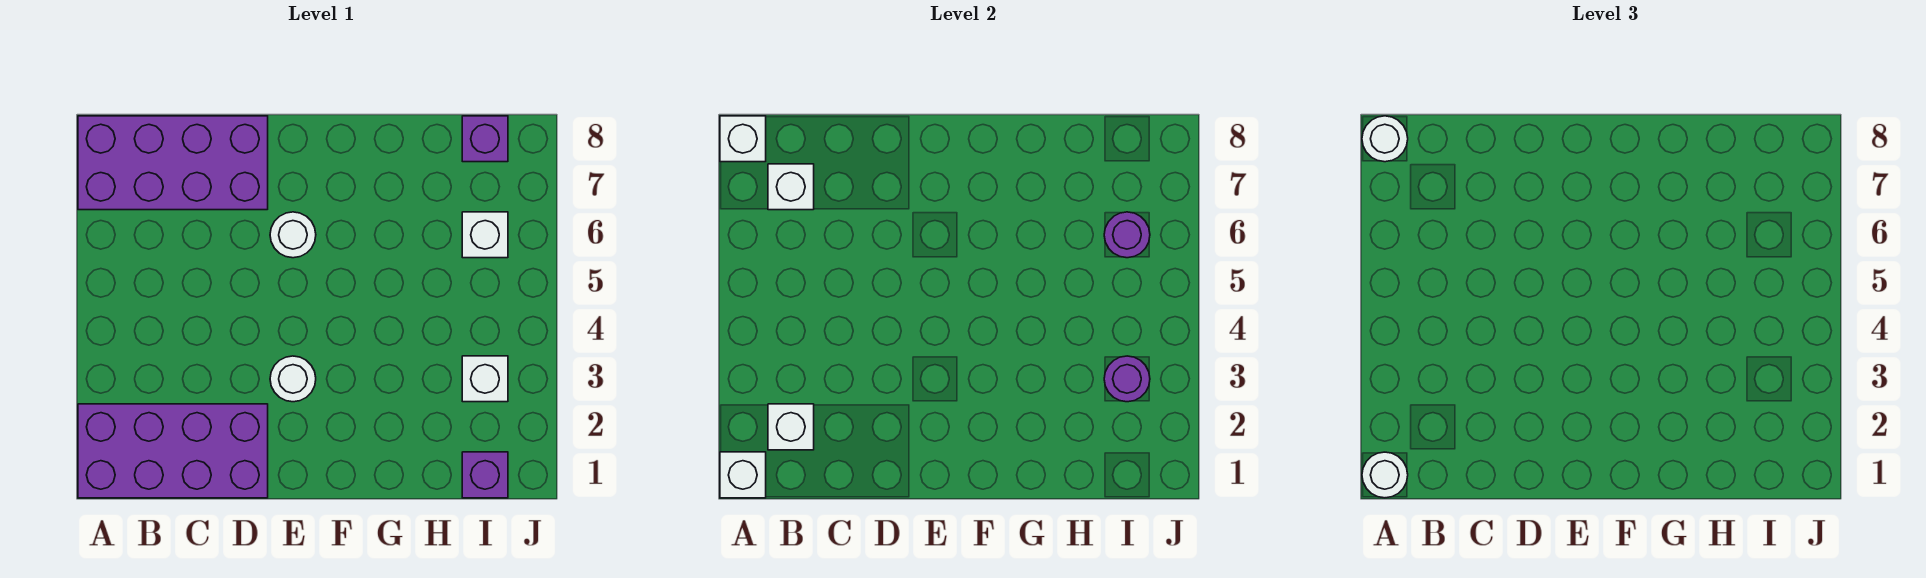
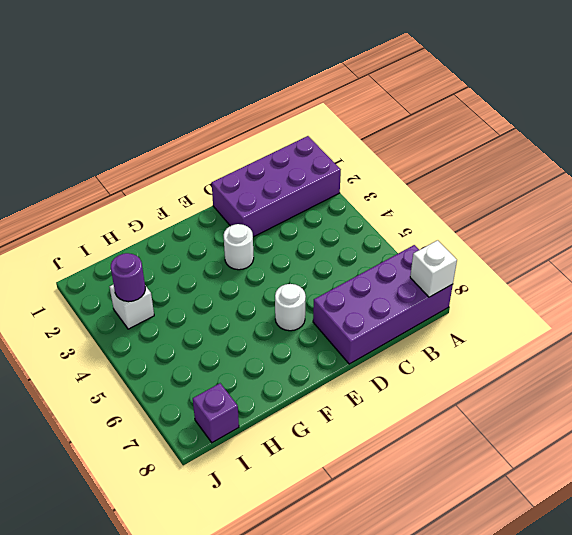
none -> purple brick I1 level 1
none -> white brick I6 level 1
none -> white brick A1 level 2

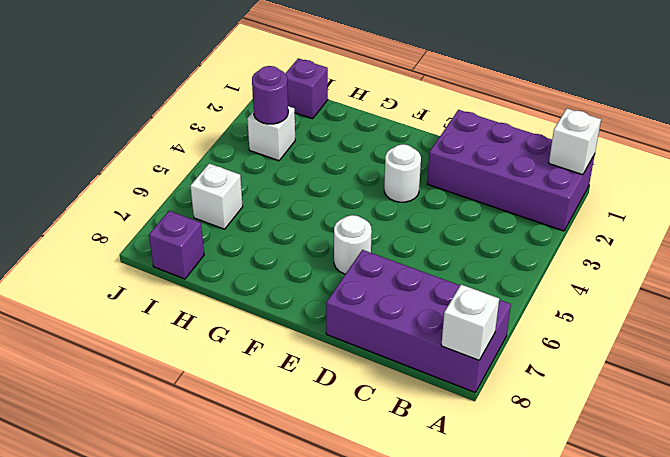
none -> white brick B2 level 2
none -> white brick B7 level 2
none -> purple round brick I6 level 2

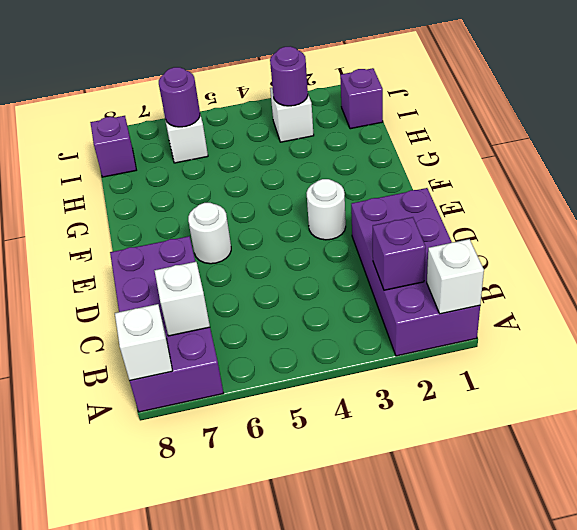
purple brick B2 level 2 -> white brick B2 level 2
none -> white round brick A1 level 3
none -> white round brick A8 level 3

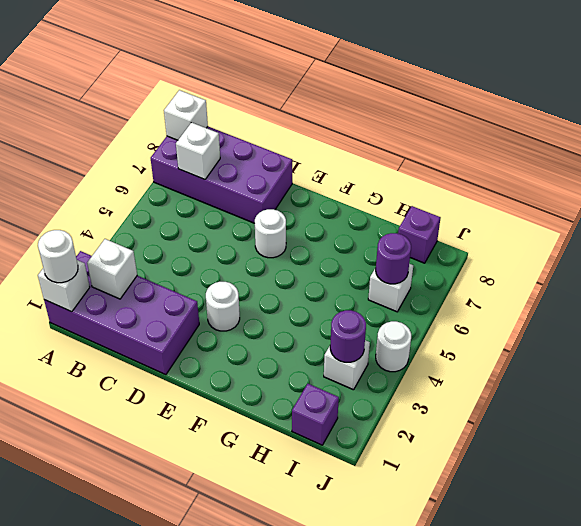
white round brick J4 level 1 -> white round brick A8 level 3

